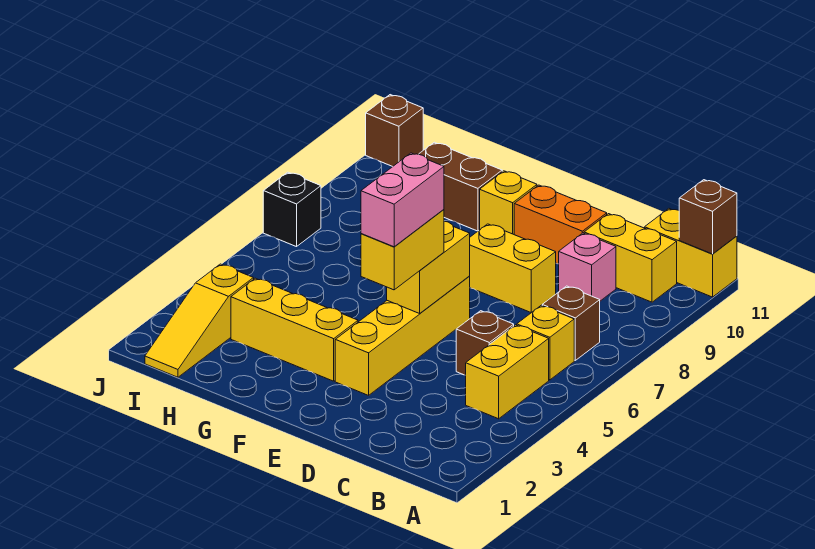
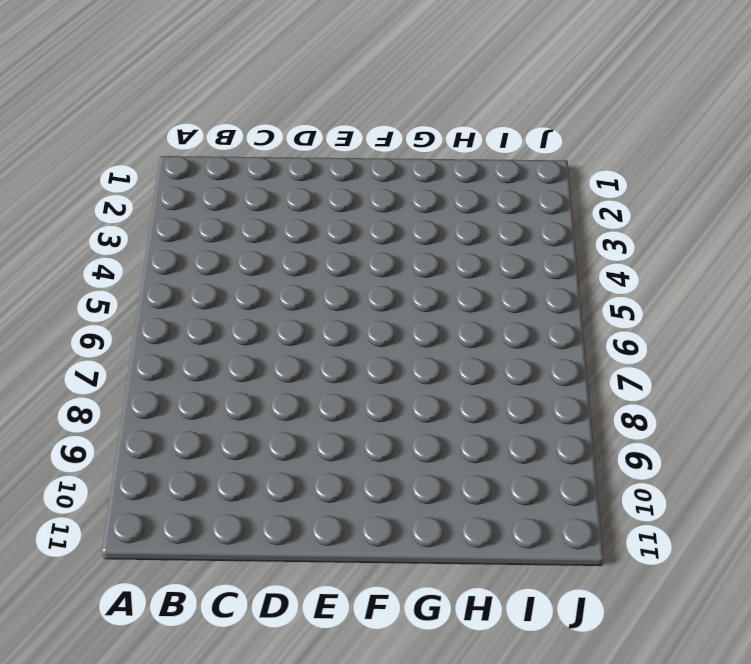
none -> yellow brick A11:B11 level 1
none -> yellow brick B4:B5 level 1
none -> yellow brick B6 level 1

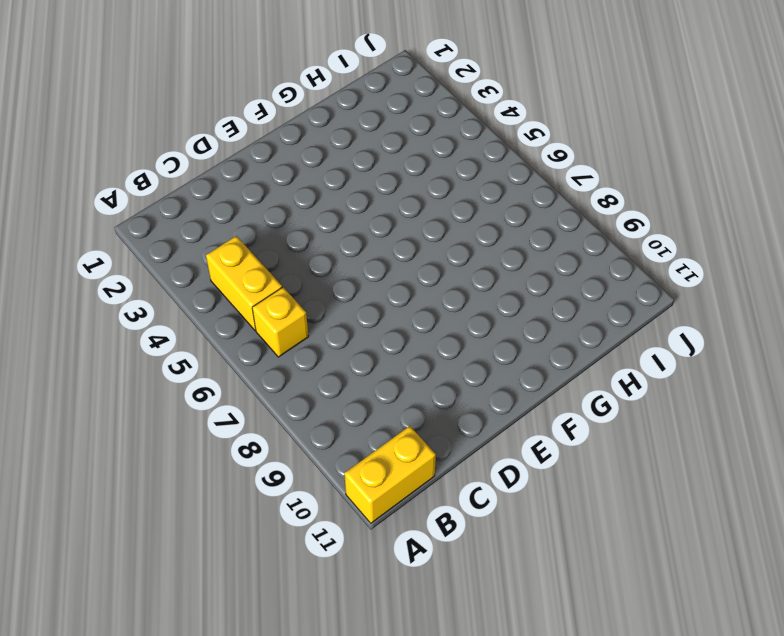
none -> brown brick B7 level 1
none -> yellow brick B10:C10 level 1
none -> brown brick C5 level 1

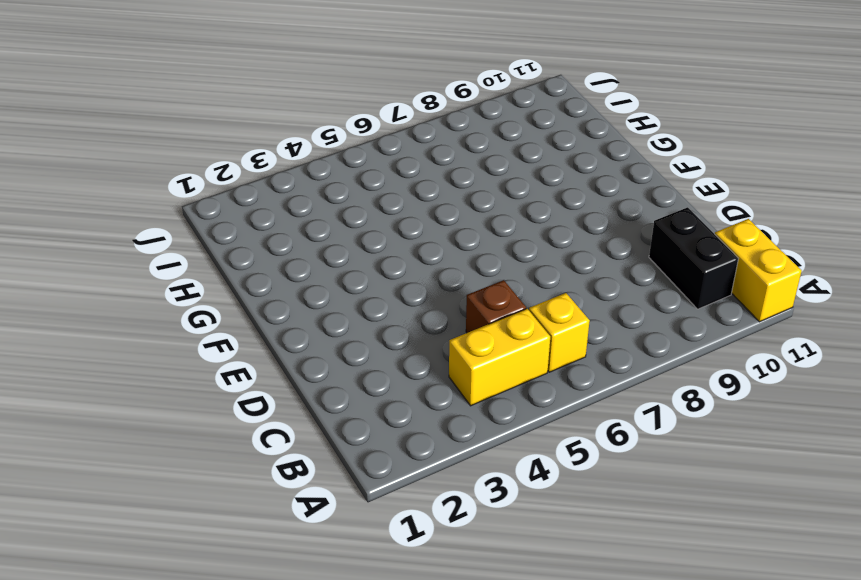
black brick B10:C10 level 1 -> yellow brick B10:C10 level 1
none -> brown brick B7 level 1
none -> pink brick C9 level 1
none -> yellow brick D8:E8 level 1

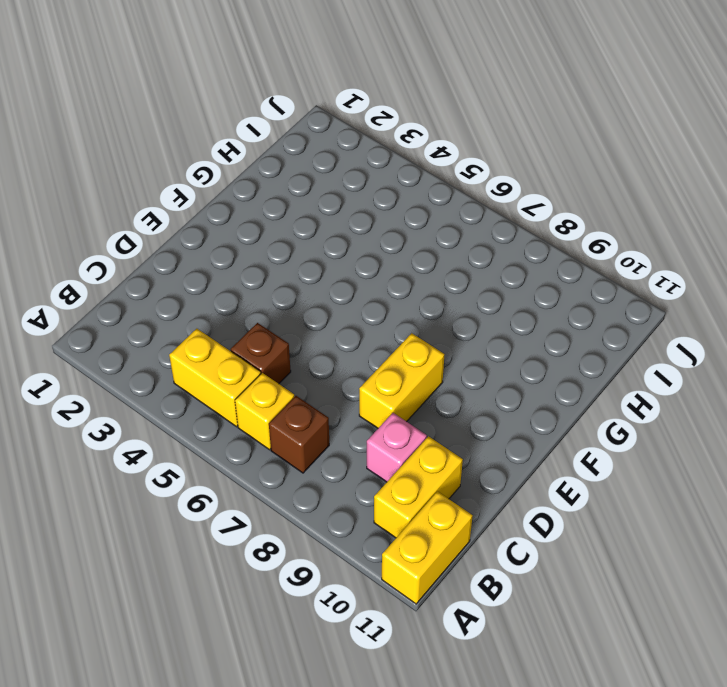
none -> orange brick D10:E10 level 1
none -> yellow brick E3:E6 level 1
none -> yellow brick F3:H3 level 1

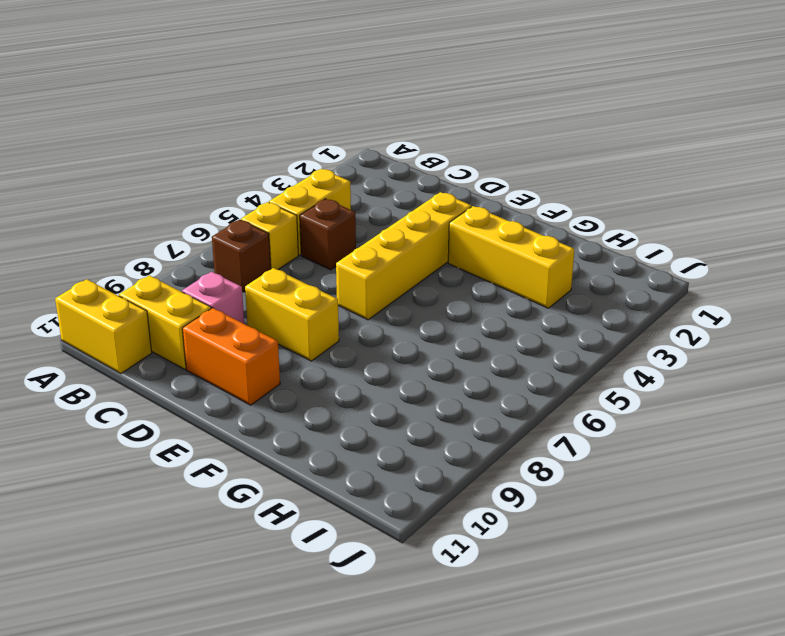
none -> yellow brick F10 level 1
none -> brown brick G10:H10 level 1
none -> yellow slope I1:I3 level 1 top 3

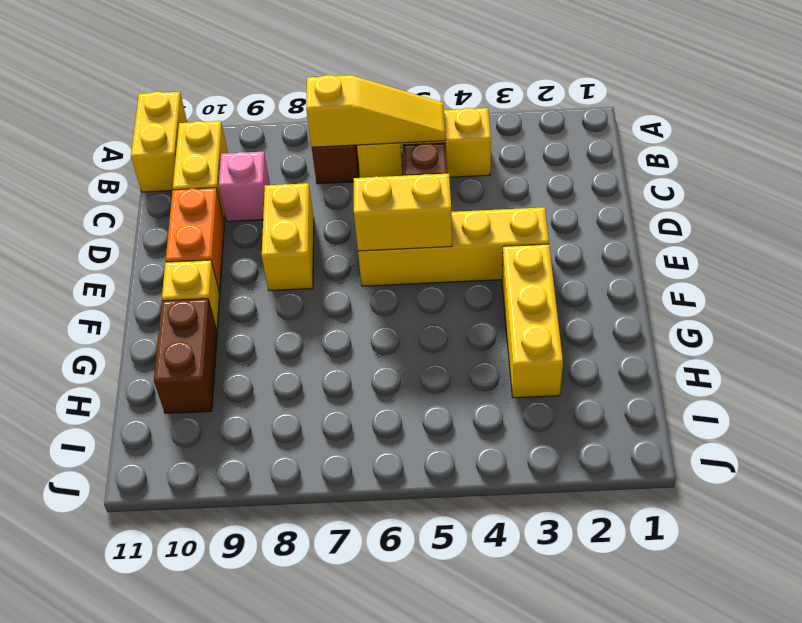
yellow slope B5:B7 level 2 top 7 -> yellow slope I1:I3 level 1 top 3
none -> black brick J7 level 1
none -> brown brick J11 level 1
none -> brown brick A11 level 2

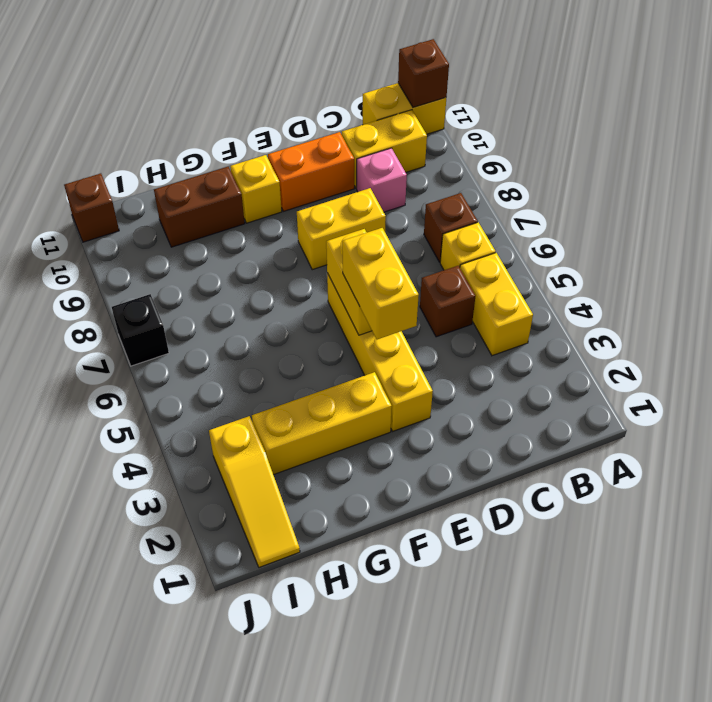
none -> pink brick E4:E5 level 4

